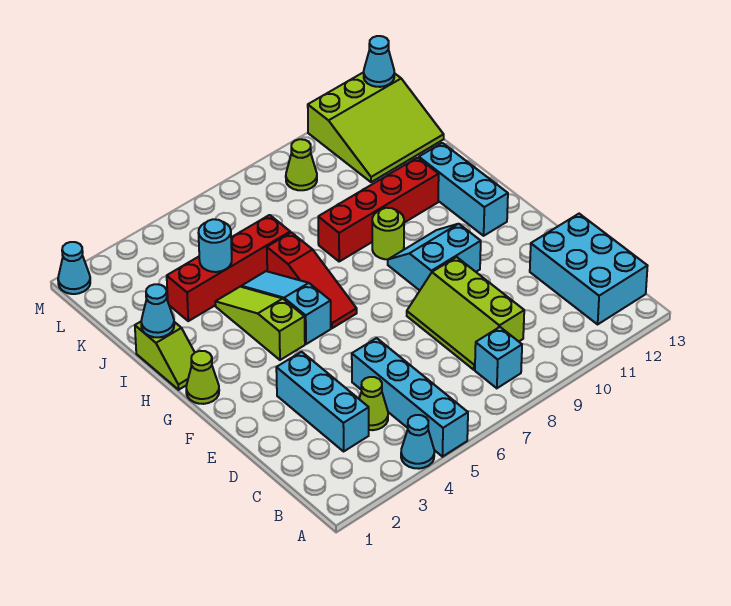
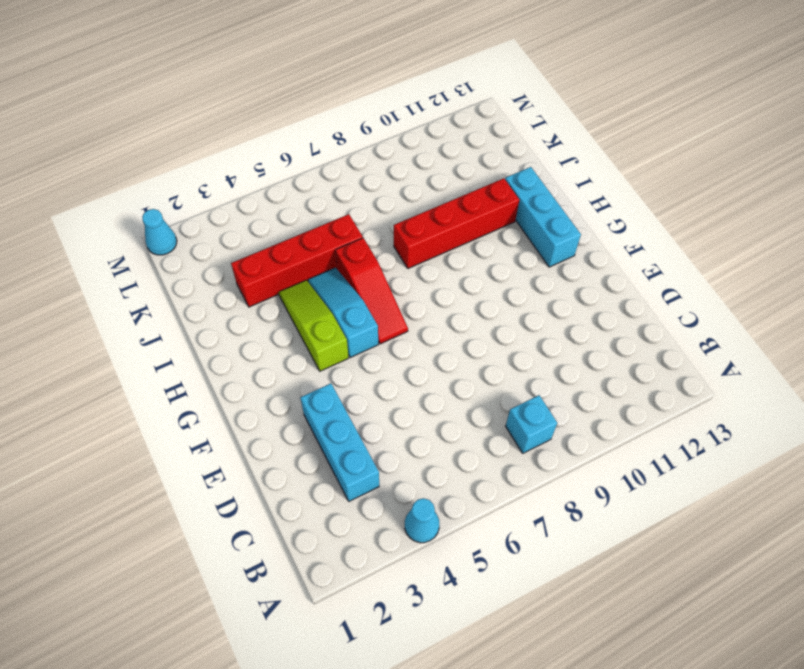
none -> cyan brick A5:D5 level 1
none -> cyan brick B12:D13 level 1
none -> lime cone C4 level 1

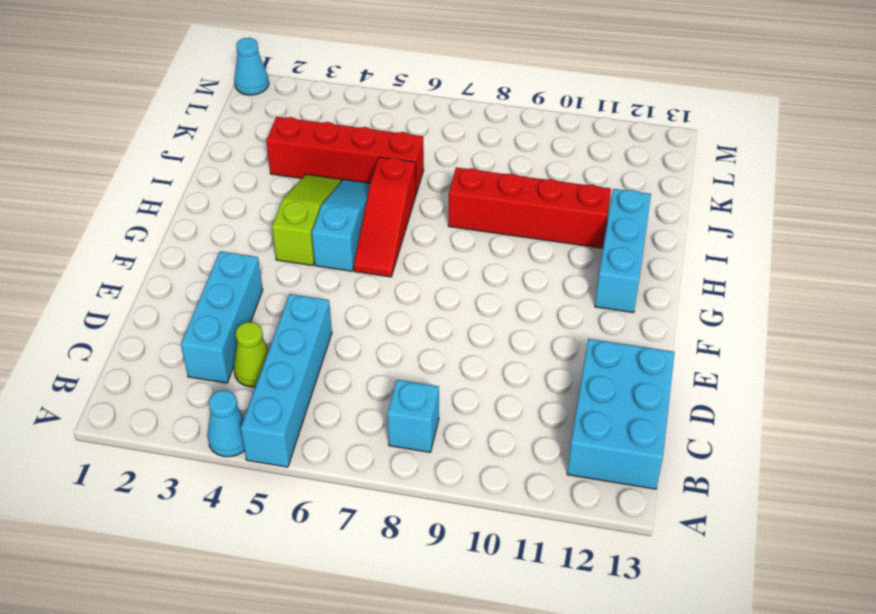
none -> lime slope C8:E9 level 1 top 9
none -> cyan slope F9:G10 level 1 top F
none -> lime cone G1 level 1

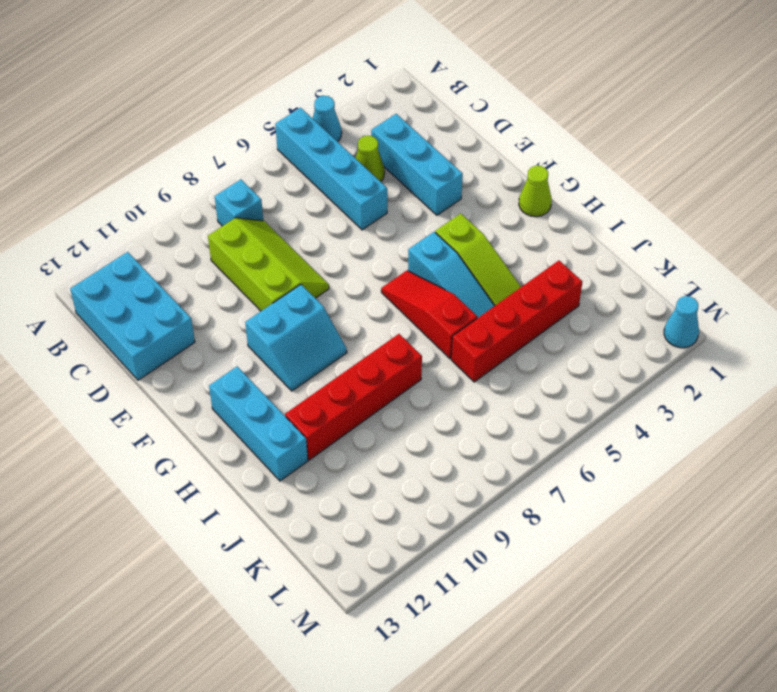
none -> lime slope H1:I1 level 1 top I
none -> lime round brick H9 level 1
none -> lime slope K11:M13 level 1 top M

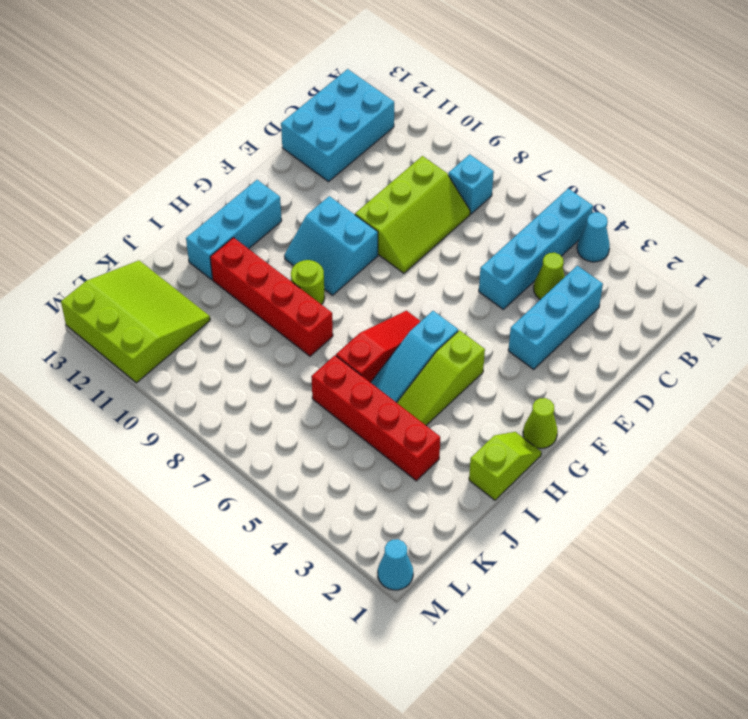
none -> lime cone L9 level 1
none -> cyan cone I1 level 2
none -> cyan round brick J4 level 2

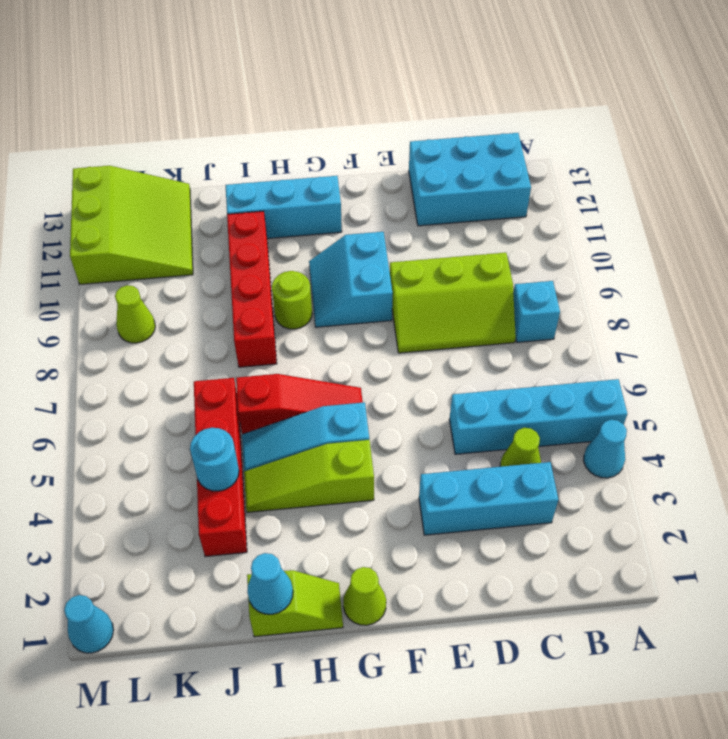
none -> cyan cone M13 level 2

